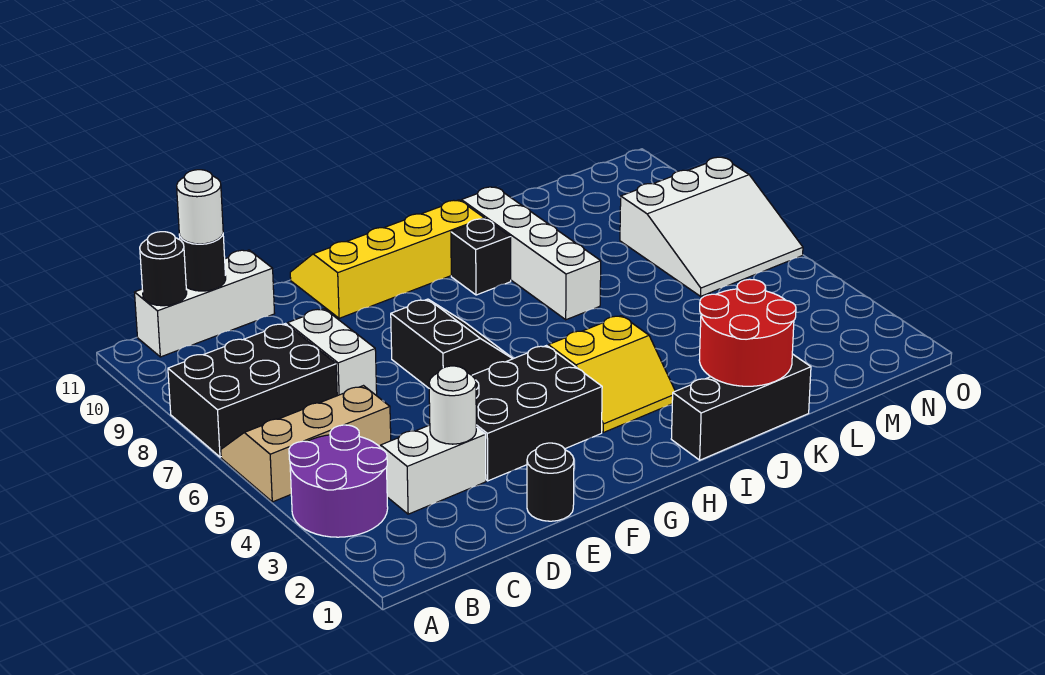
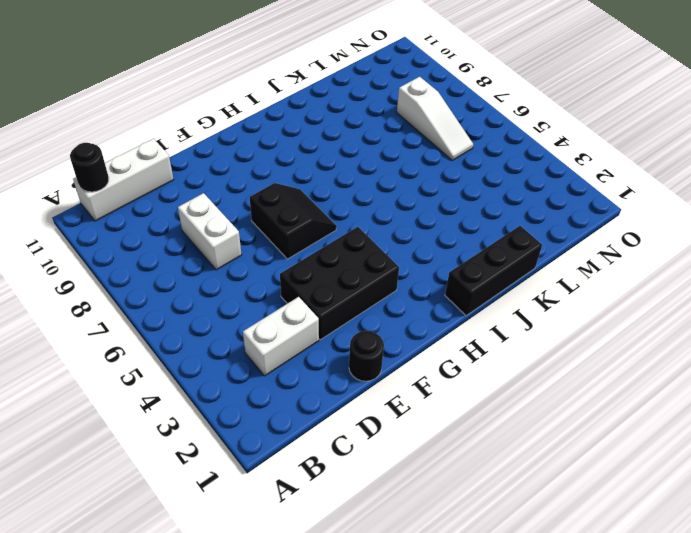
white slope M6:M8 level 1 top 8 -> white slope M6:O8 level 1 top 8
none -> purple round brick A3:B4 level 1
none -> tan slope A5:C6 level 1 top 5
none -> black brick A7:C8 level 1

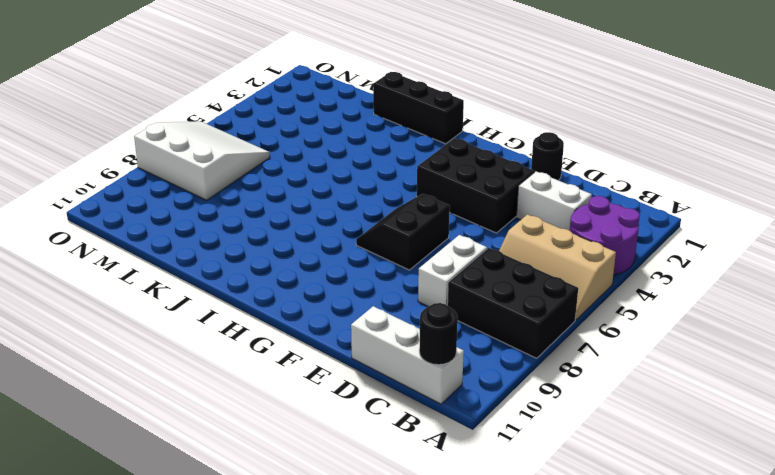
none -> yellow slope F10:I11 level 1 top 10
none -> yellow slope H3:I4 level 1 top 4
none -> black brick I9 level 1

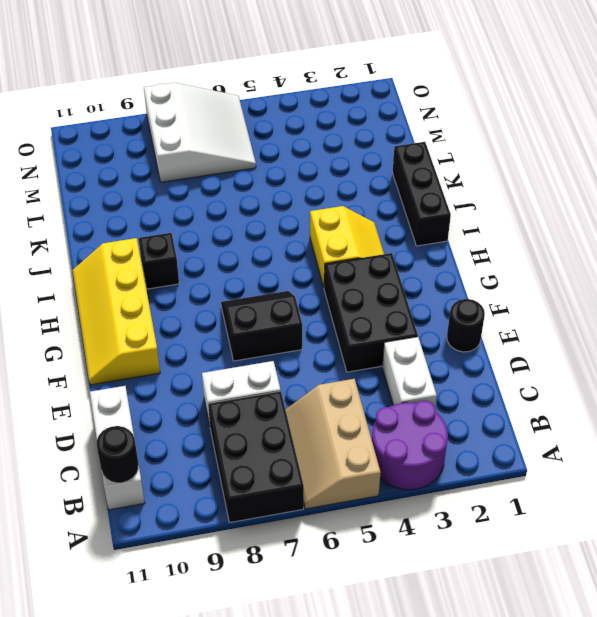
none -> white brick J7:J10 level 1
none -> black round brick C11 level 2
none -> white round brick D3 level 2

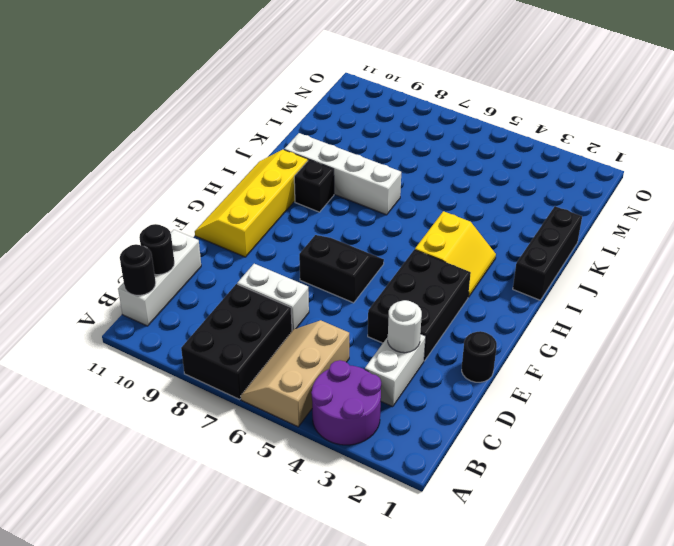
none -> white slope M6:O8 level 1 top 8
none -> red round brick J1:K2 level 2
none -> white round brick C11 level 3

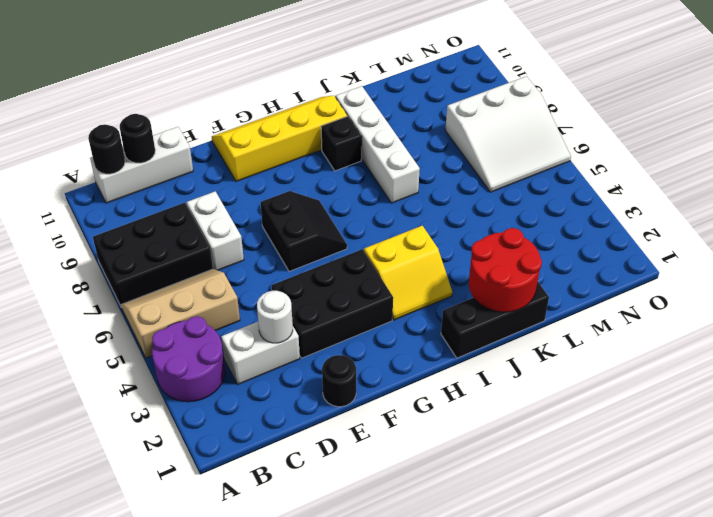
none -> white round brick C11 level 3

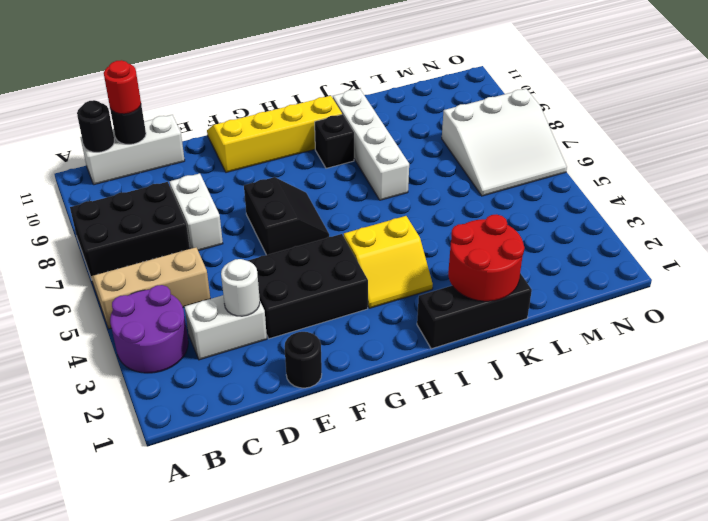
red round brick C11 level 3 -> white round brick C11 level 3

